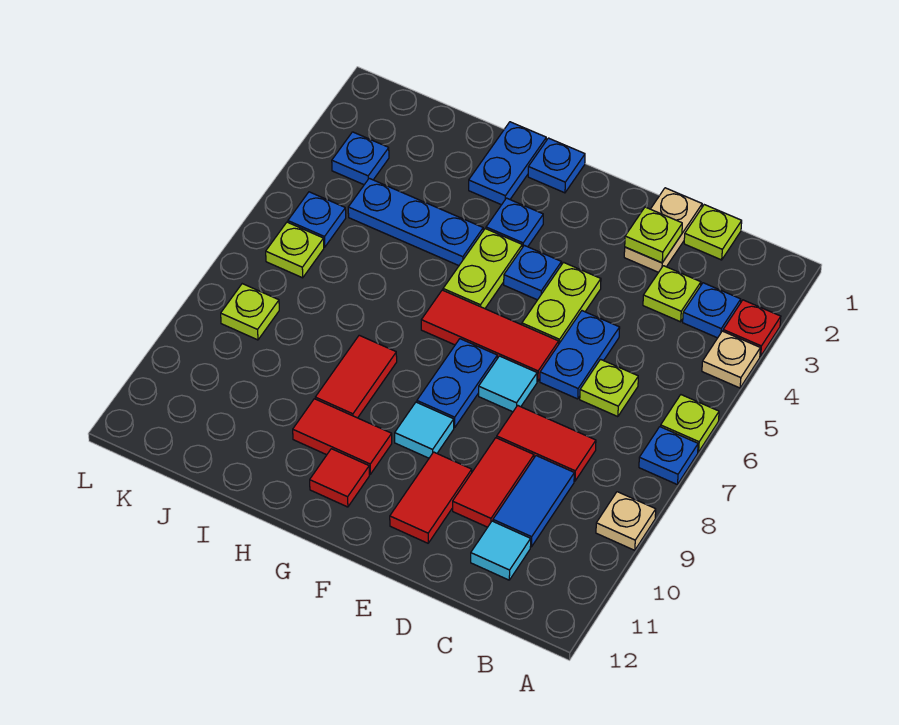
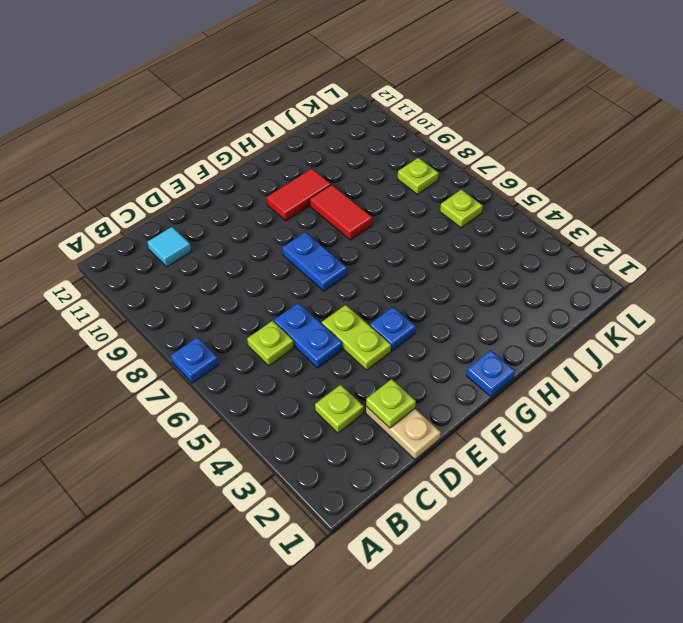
none -> red plate A3 level 1
none -> tan plate A4 level 1
none -> lime plate A6 level 1
none -> tan plate A9 level 1

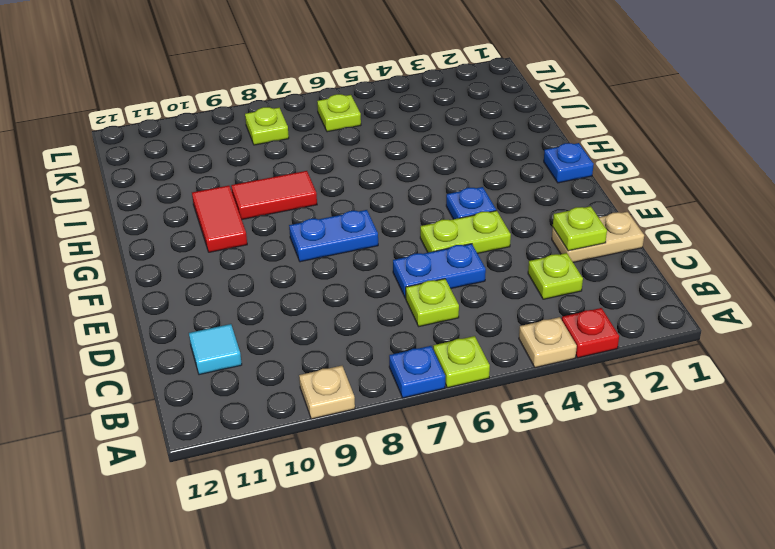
none -> blue plate B3 level 1
none -> lime plate C1 level 1
none -> red tile C8:D8 level 1
none -> blue tile C9:C10 level 1

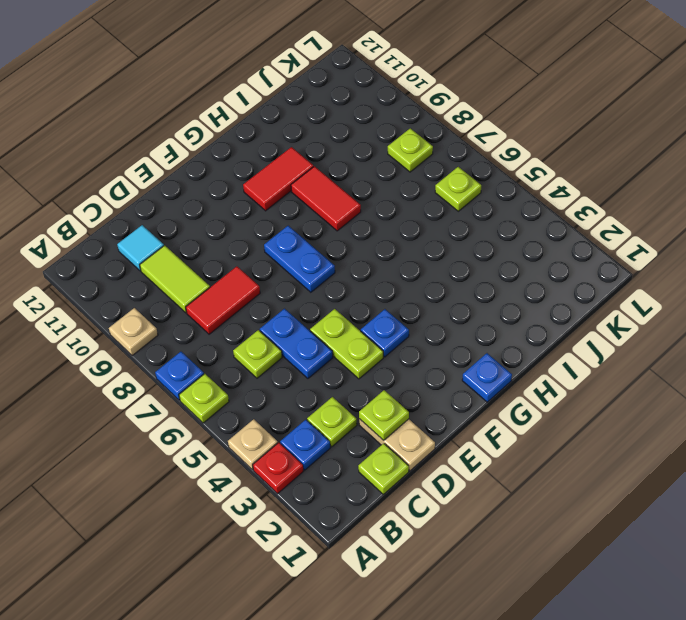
lime tile C9:C10 level 1 -> blue tile C9:C10 level 1
none -> red tile D9:D10 level 1
none -> red tile E6:G6 level 1
none -> cyan tile E7 level 1
none -> red tile E10:E11 level 1

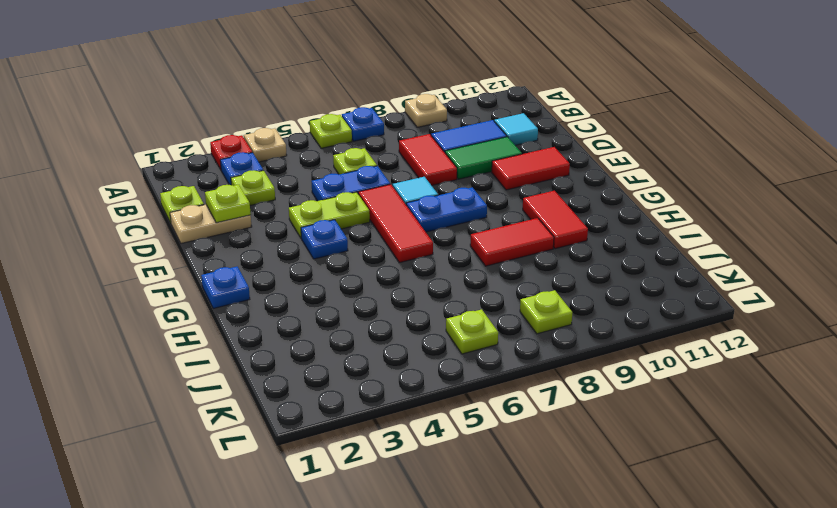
green tile D9:D10 level 1 -> red tile D9:D10 level 1
none -> cyan tile F9 level 1
none -> blue plate G3 level 1
none -> lime plate G4:G5 level 1
none -> red tile G11 level 1

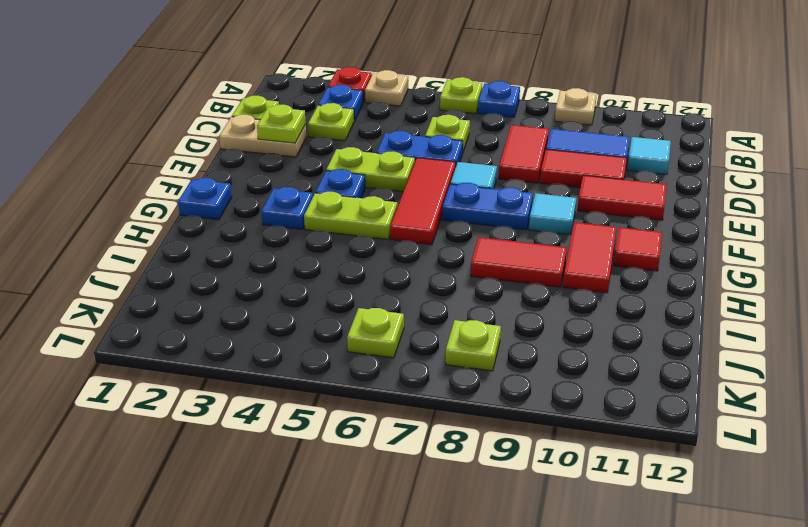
none -> blue plate H1:H2 level 1
none -> blue plate H4:J4 level 1
none -> blue plate K3 level 1
none -> blue plate K5 level 1

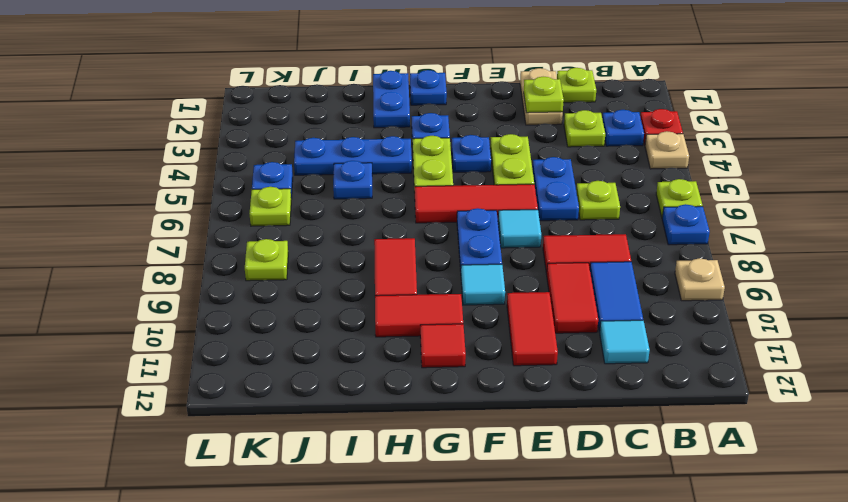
blue plate I5 level 1 -> blue plate K3 level 1

